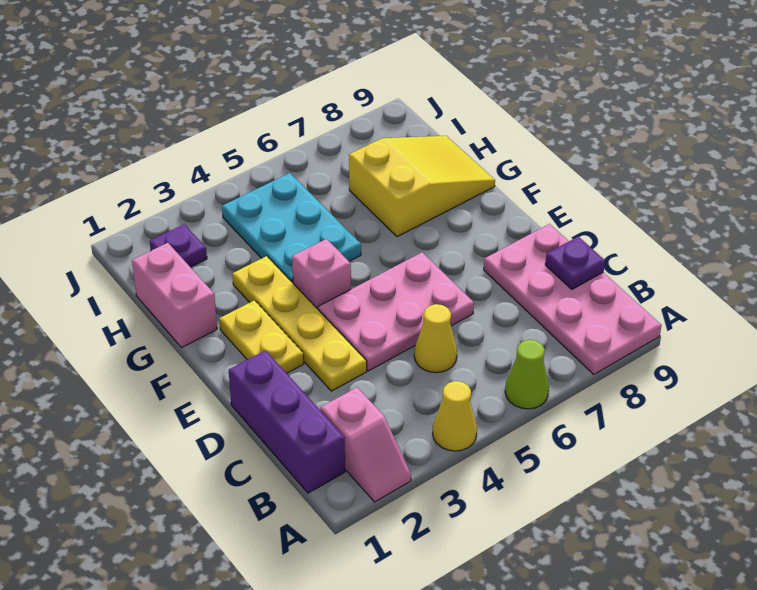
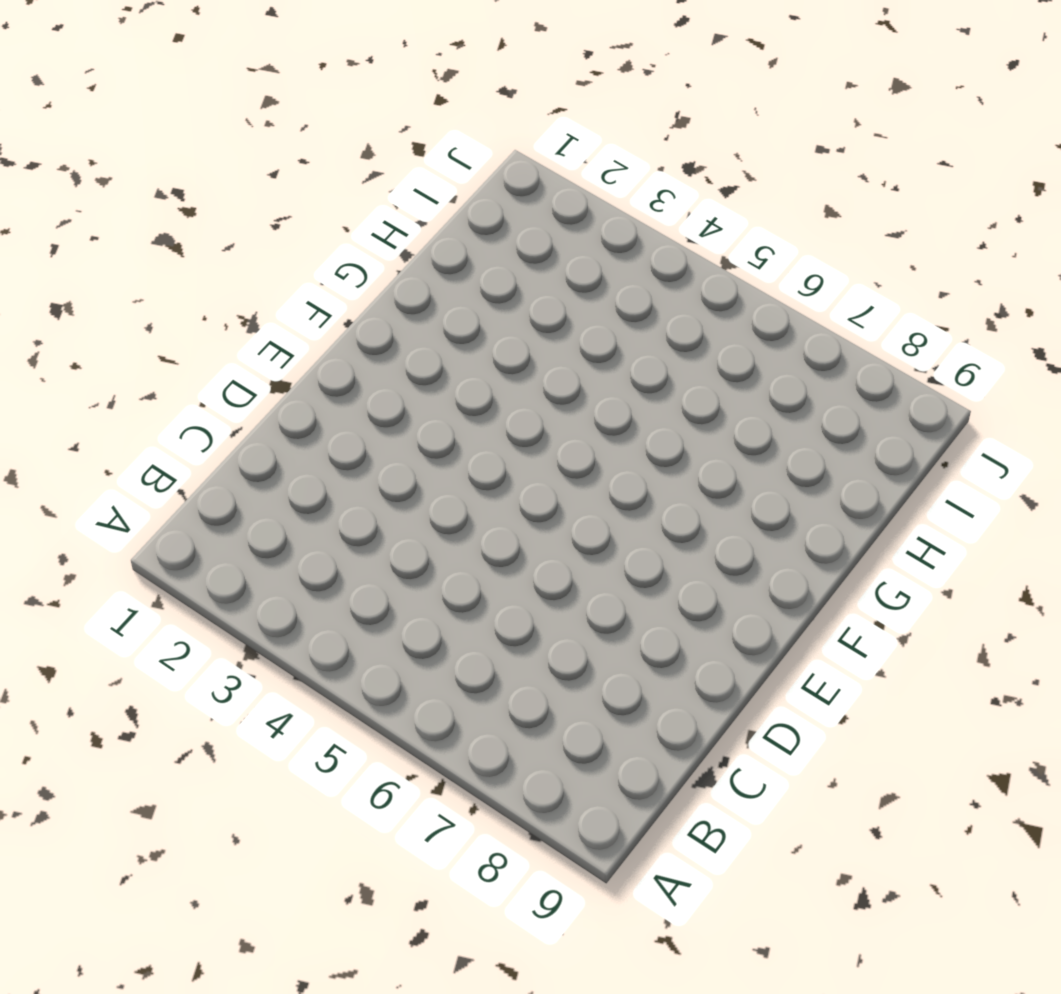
none -> pink slope A2:B2 level 1 top B
none -> yellow cone A4 level 1
none -> lime cone A6 level 1

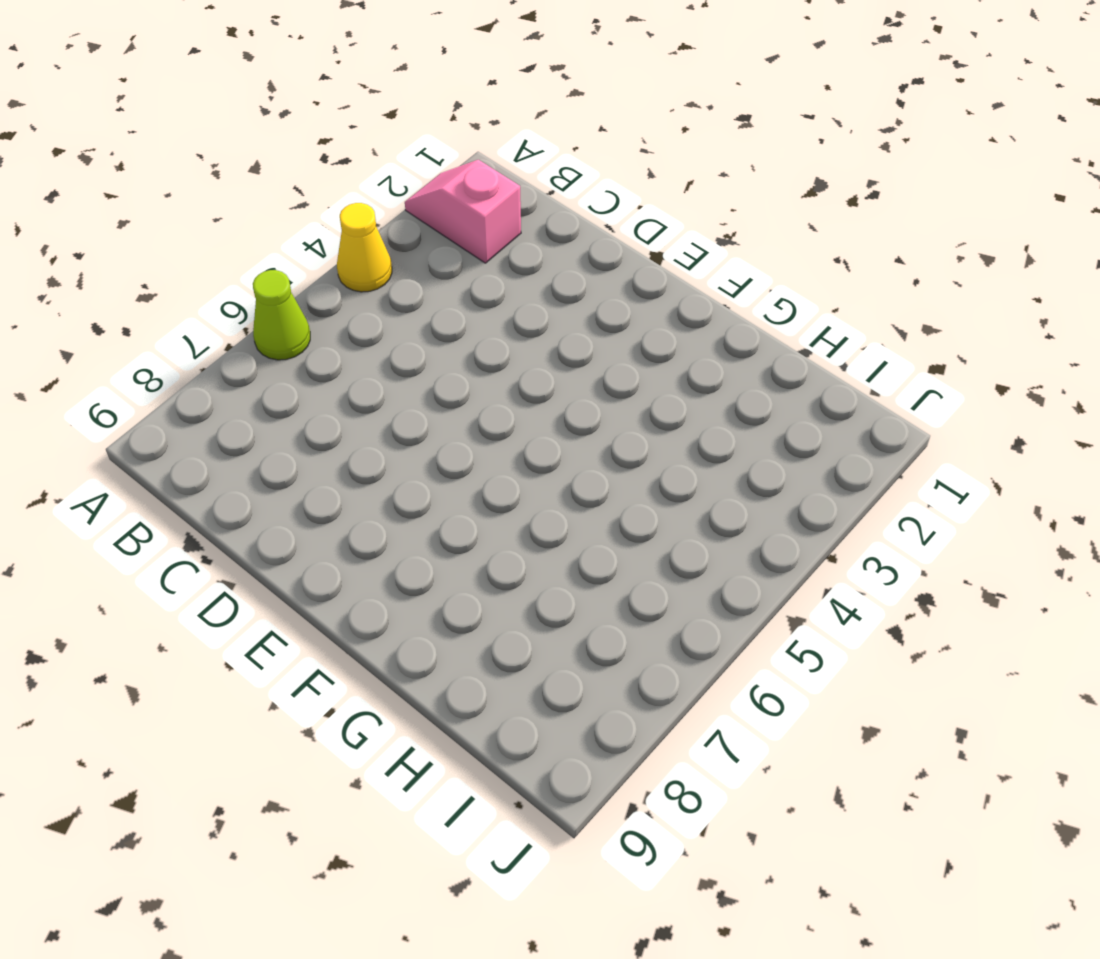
none -> pink plate A8:D9 level 1
none -> purple brick B1:D1 level 1
none -> yellow cone C5 level 1

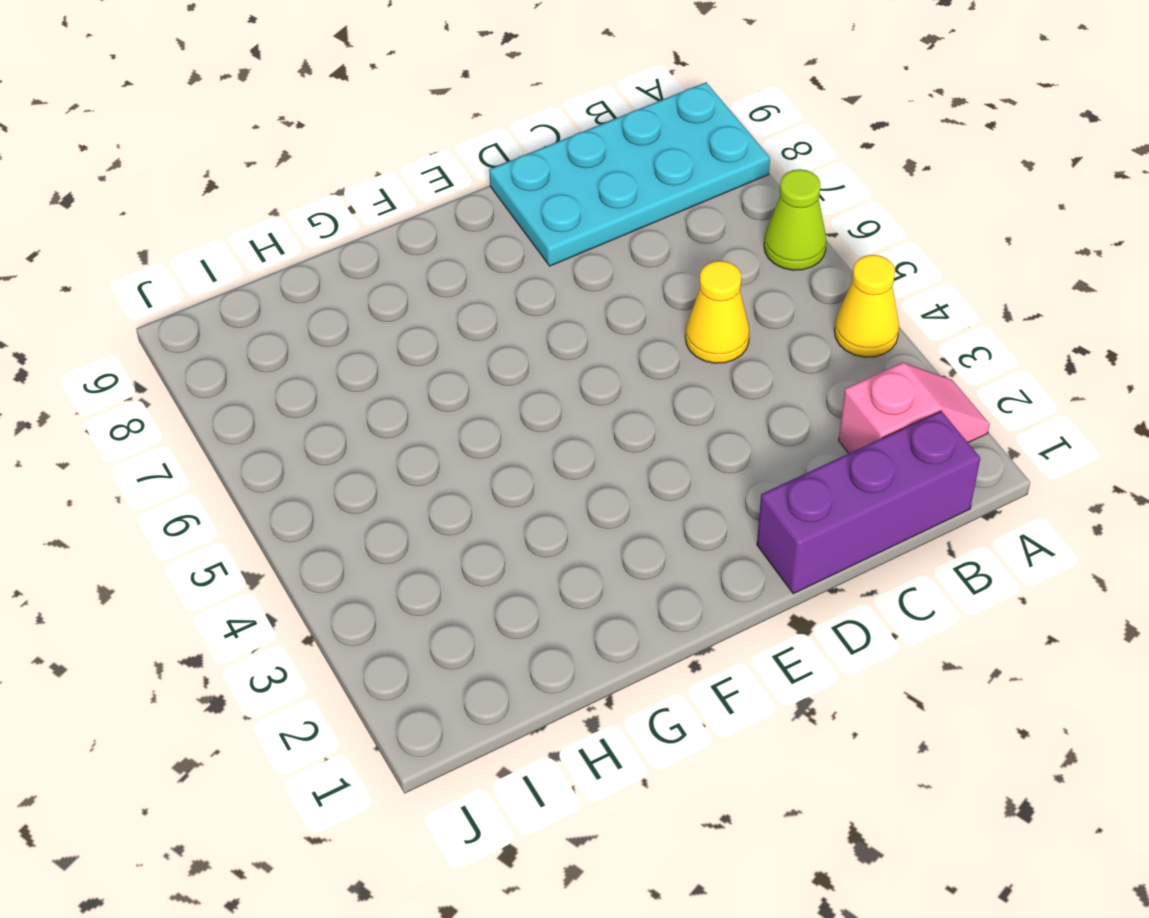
cyan plate A8:D9 level 1 -> pink plate A8:D9 level 1
none -> yellow plate D3:G3 level 1
none -> pink plate D4:E6 level 1
none -> yellow plate E2:F2 level 1

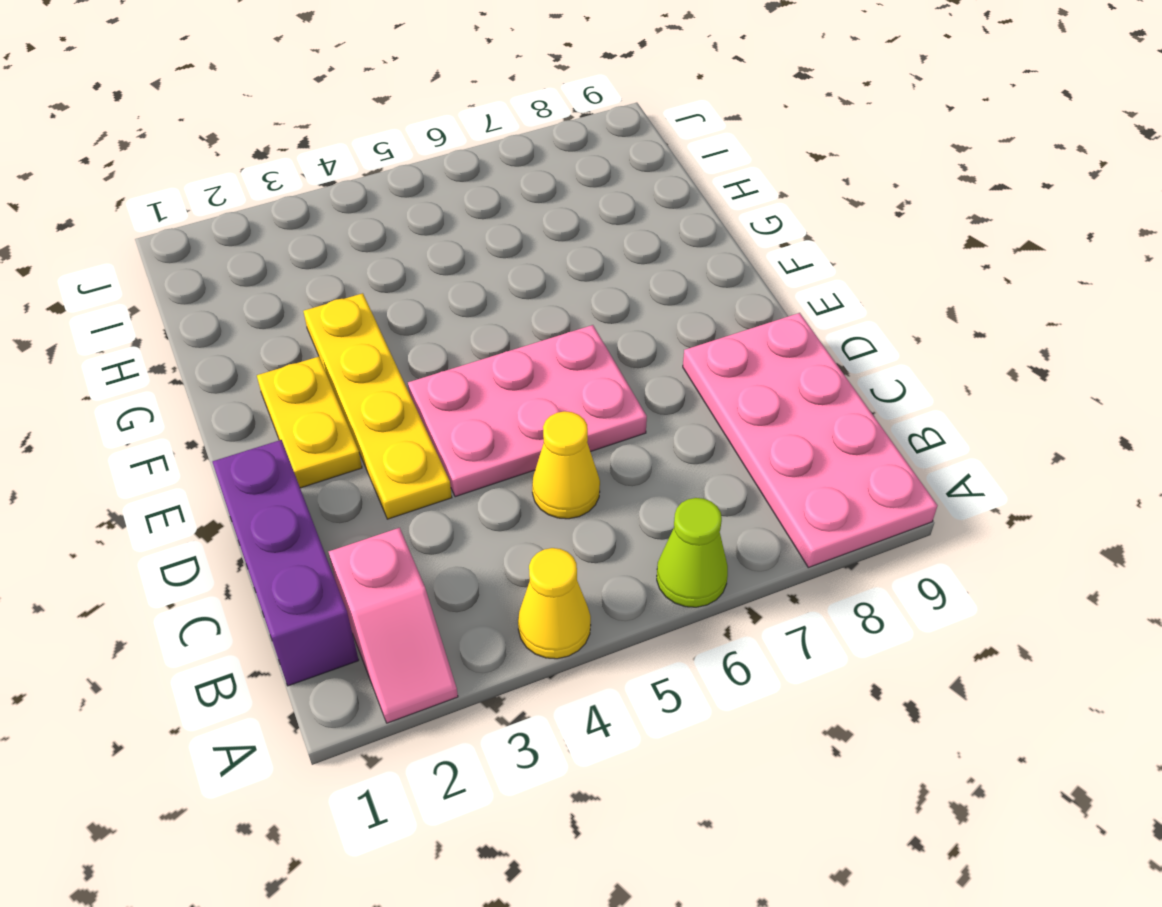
none -> pink brick F4 level 1
none -> pink brick G1:H1 level 1
none -> cyan plate G4:I5 level 1

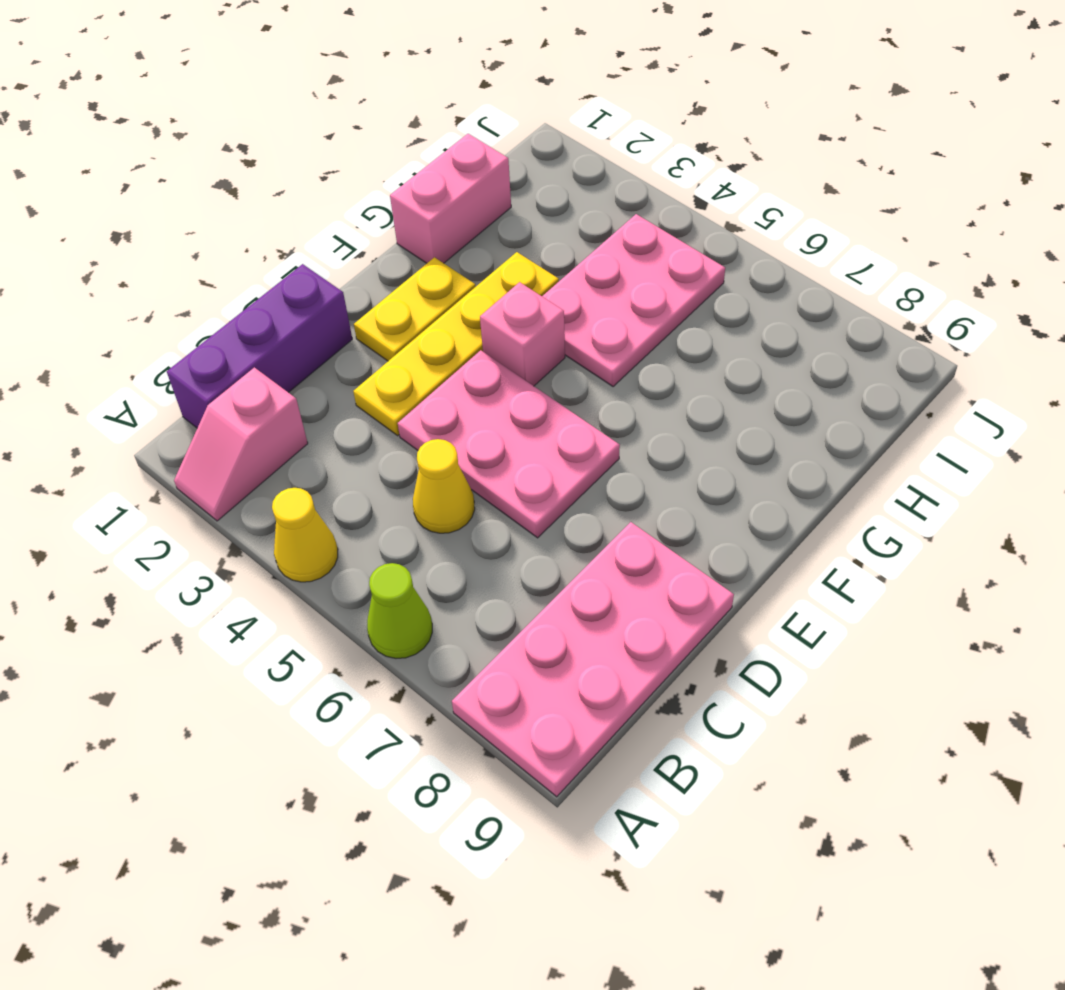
pink plate G4:I5 level 1 -> cyan plate G4:I5 level 1
none -> yellow slope G7:H9 level 1 top 7
none -> purple plate I2 level 1
none -> purple plate C9 level 2

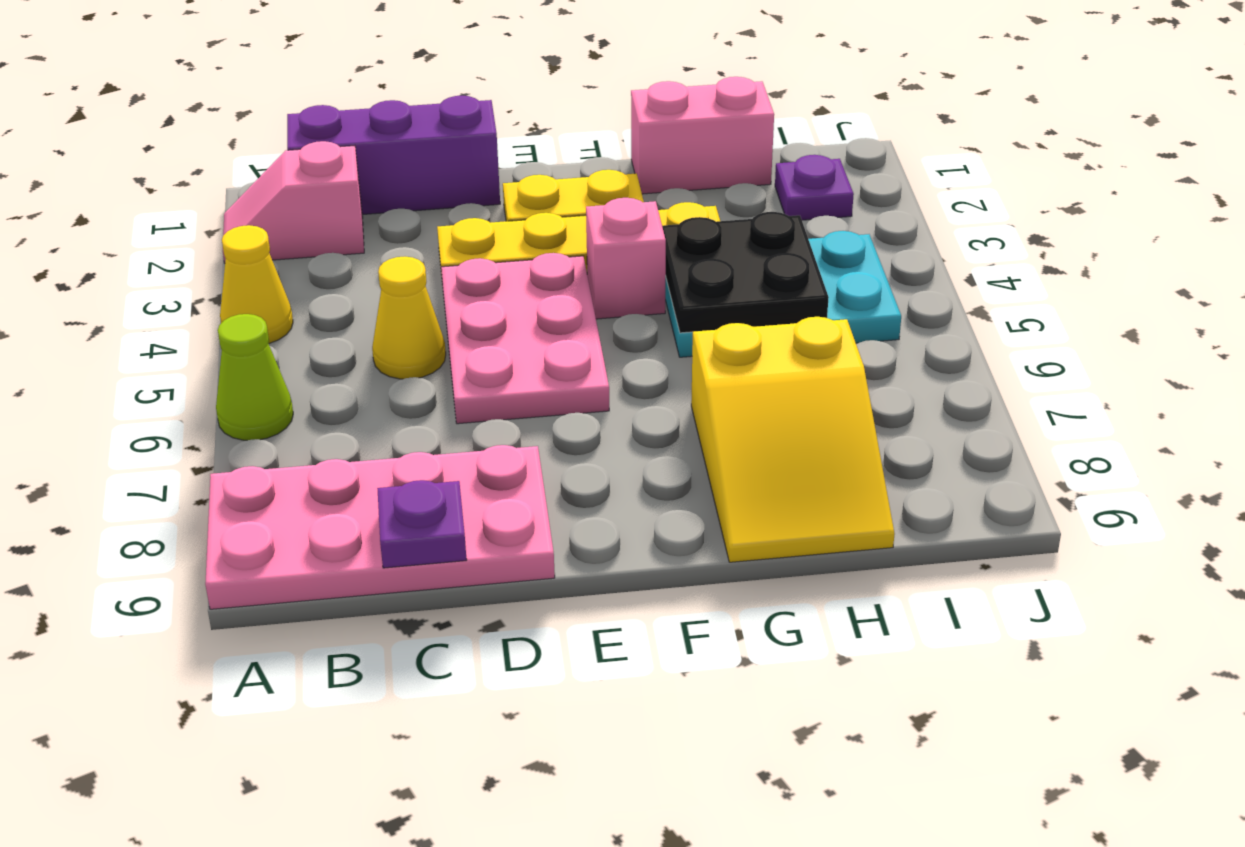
black plate G4:H5 level 2 -> none

